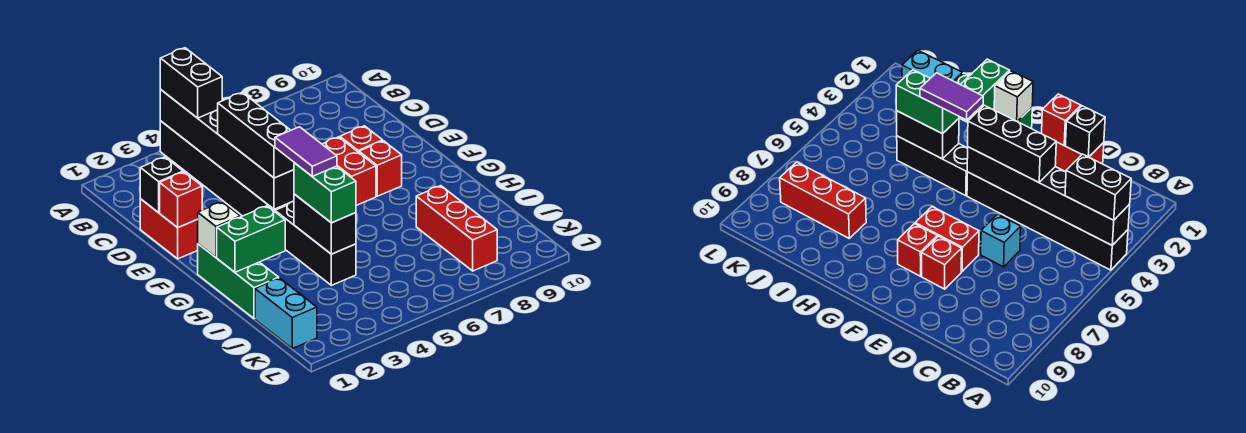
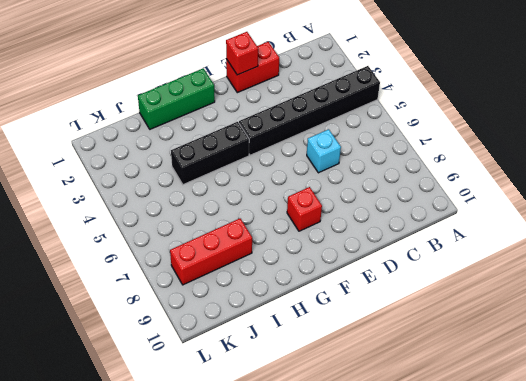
none -> red brick E7:F7 level 1
none -> red brick E8 level 1
none -> cyan brick J1:K1 level 1

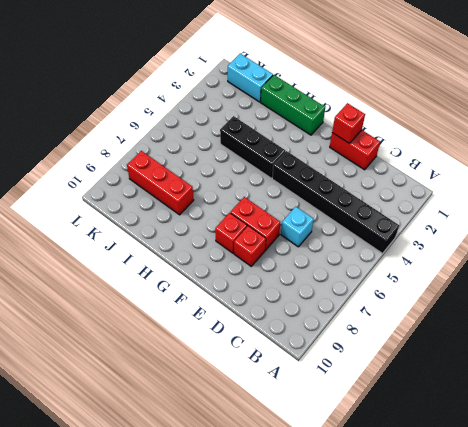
none -> black brick A4:F4 level 2
none -> black brick D1 level 2
none -> white brick G1 level 2

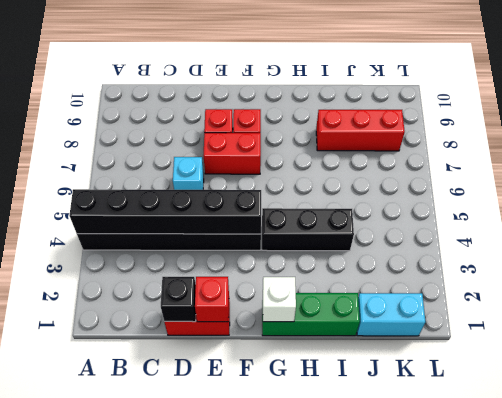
none -> green brick H1:H2 level 2
none -> black brick H4:I4 level 2
none -> black brick A4:B4 level 3

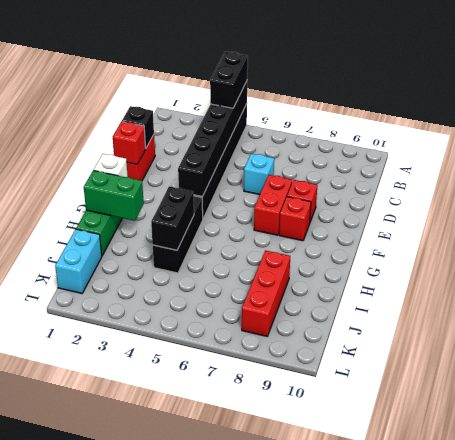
none -> black brick D4:F4 level 3
none -> green brick H4:I4 level 3
none -> purple tile G4:H4 level 4

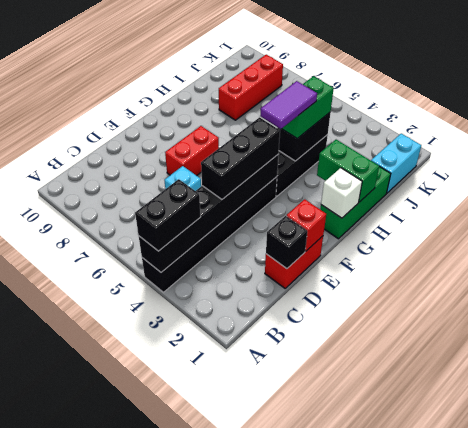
none -> red brick E8 level 1
none -> red brick F8 level 1

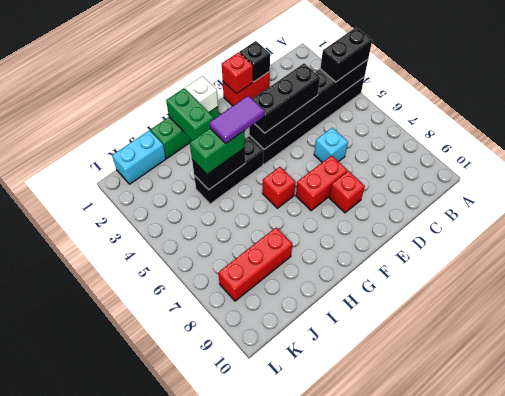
red brick G6 level 1 -> red brick F8 level 1

